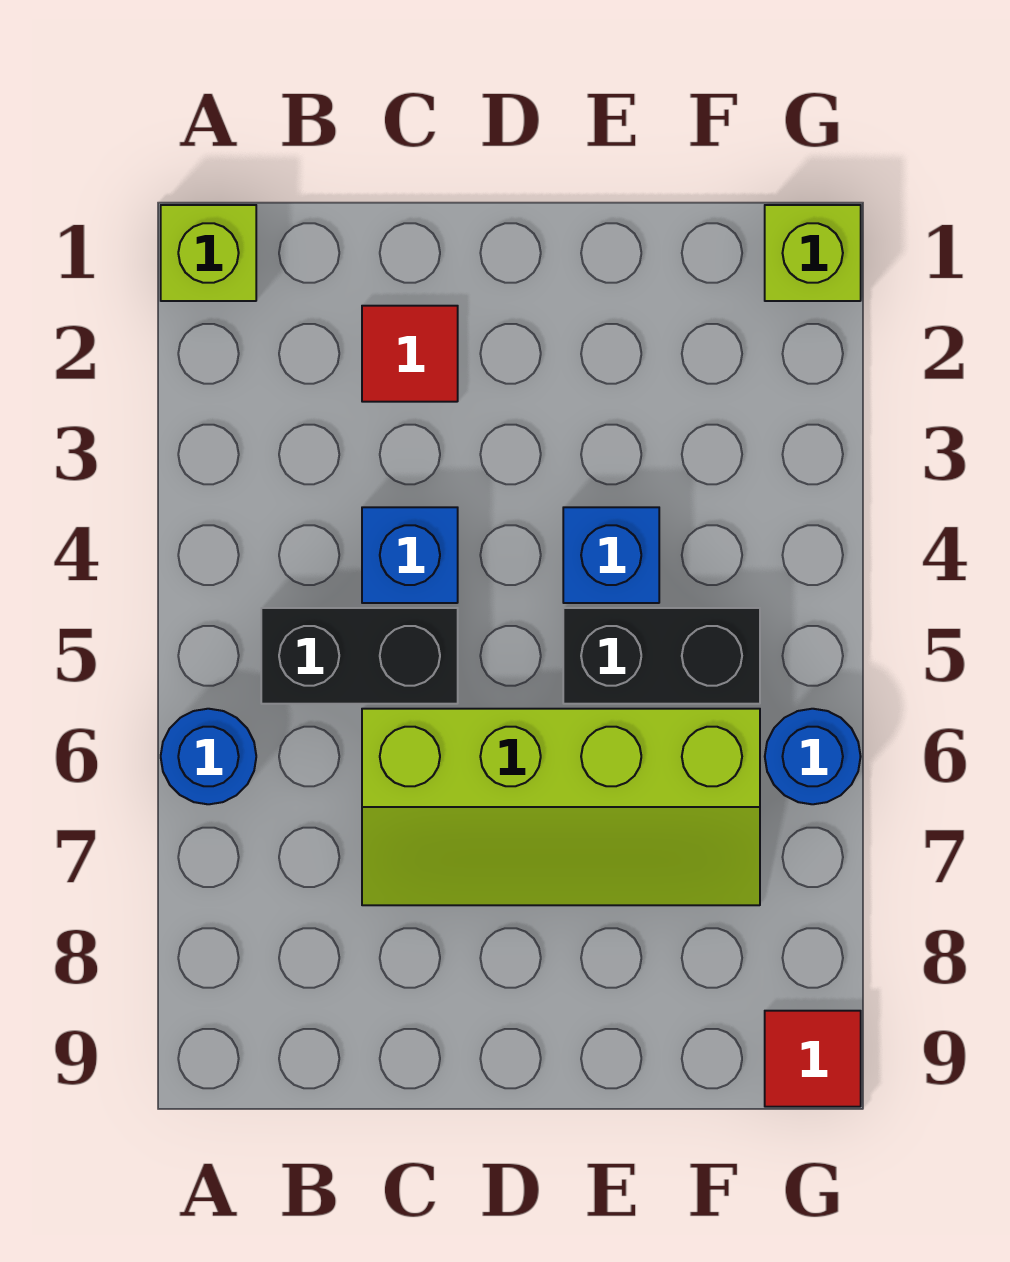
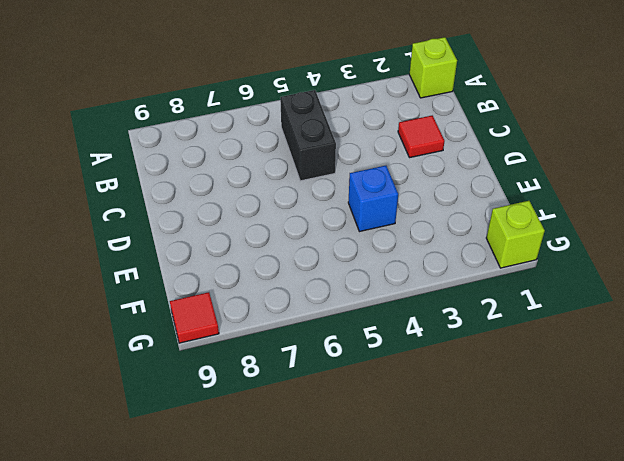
none -> blue round brick A6 level 1
none -> blue brick C4 level 1

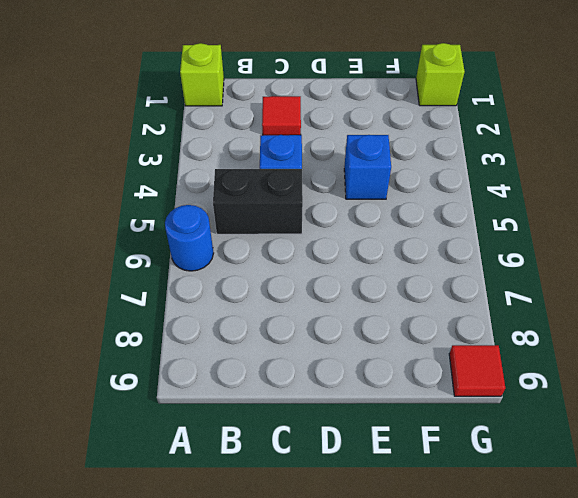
none -> lime slope C6:F7 level 1 top 6
none -> black brick E5:F5 level 1

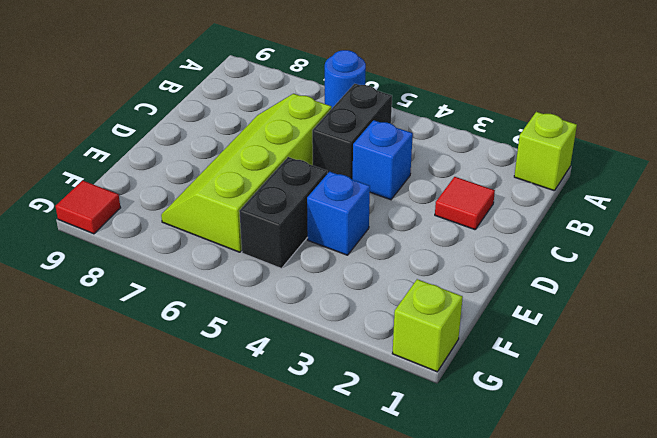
none -> blue round brick G6 level 1

